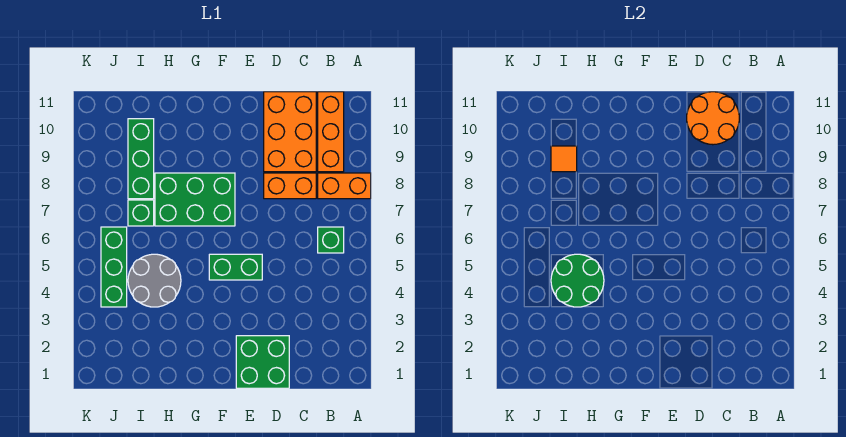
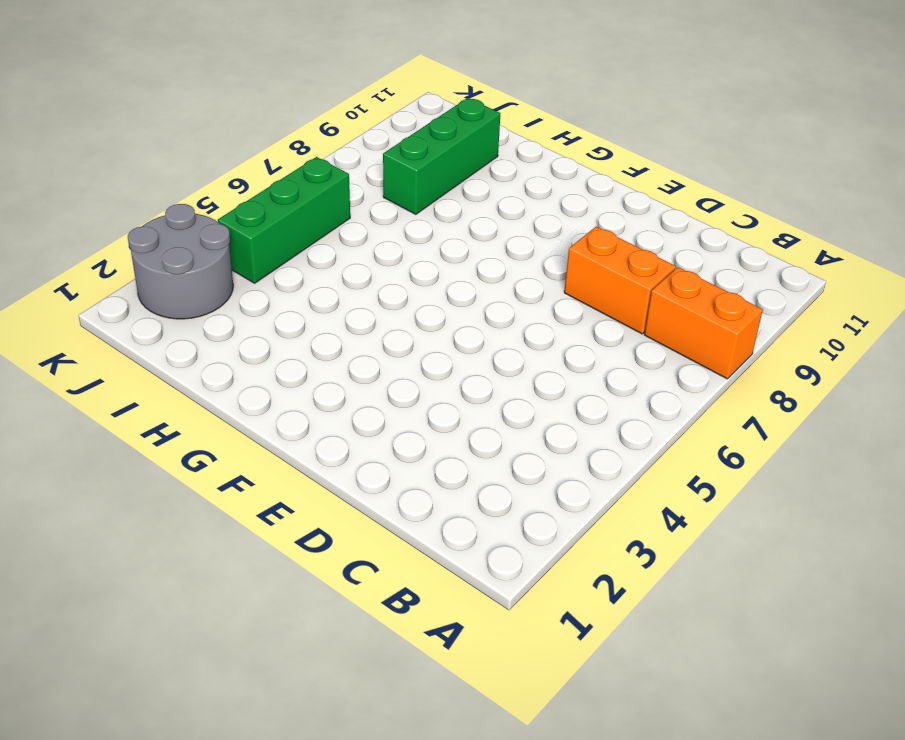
grey round brick J2:K3 level 1 -> grey round brick H4:I5 level 1
none -> green brick B6 level 1
none -> orange brick B9:B11 level 1
none -> orange brick C9:D11 level 1

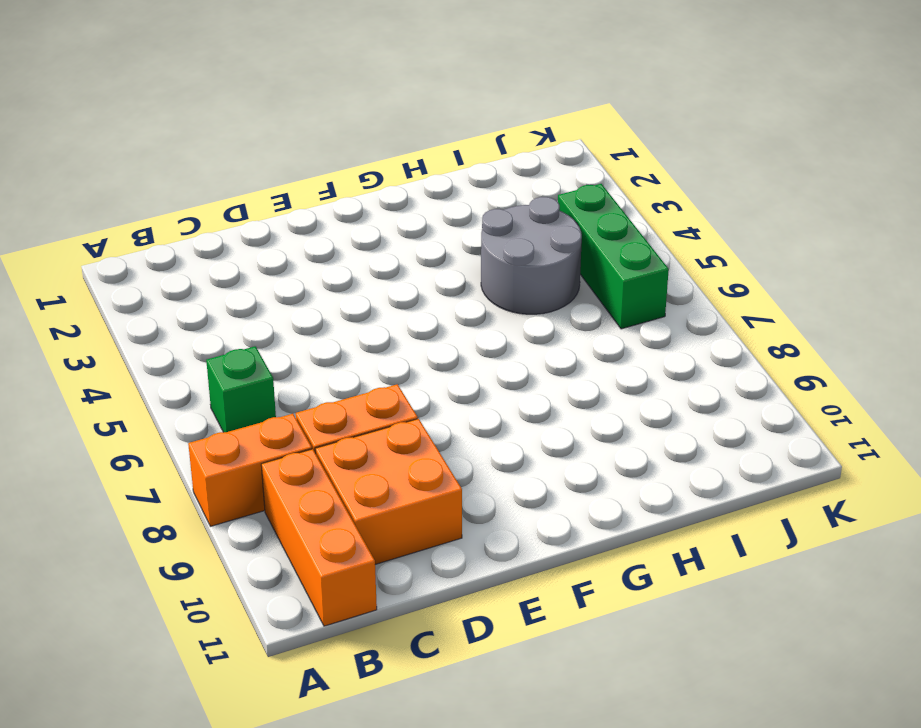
orange brick C9:D10 level 1 -> orange brick C9:D11 level 1
none -> green brick D1:E2 level 1
none -> green brick E5:F5 level 1
none -> green brick F7:H8 level 1

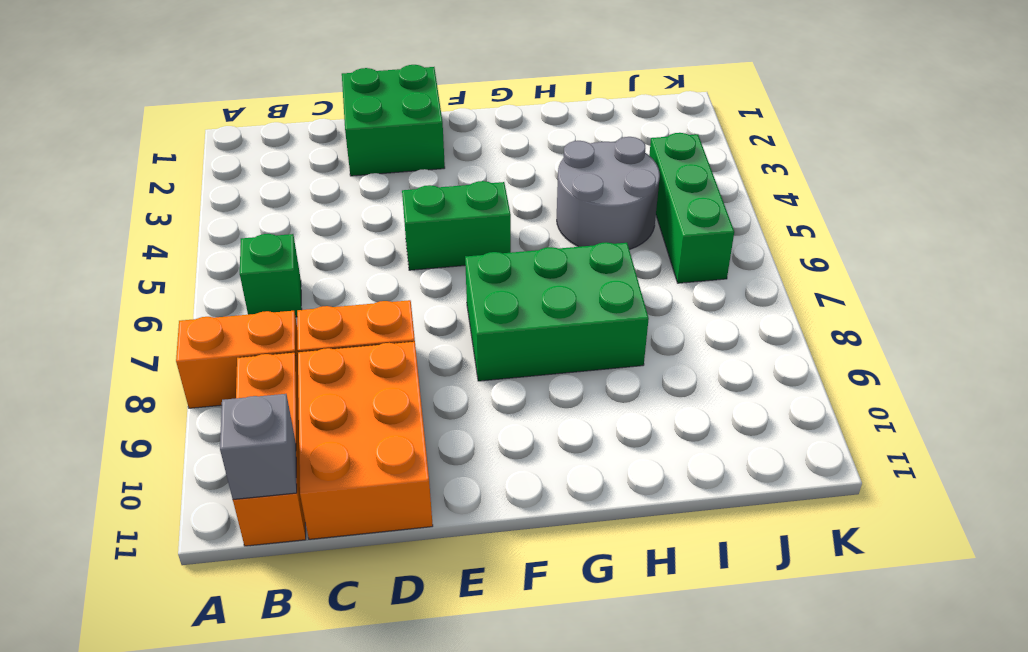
grey brick B11 level 2 -> none
none -> green brick I7 level 1
none -> green brick I8:I10 level 1
none -> orange round brick C10:D11 level 2

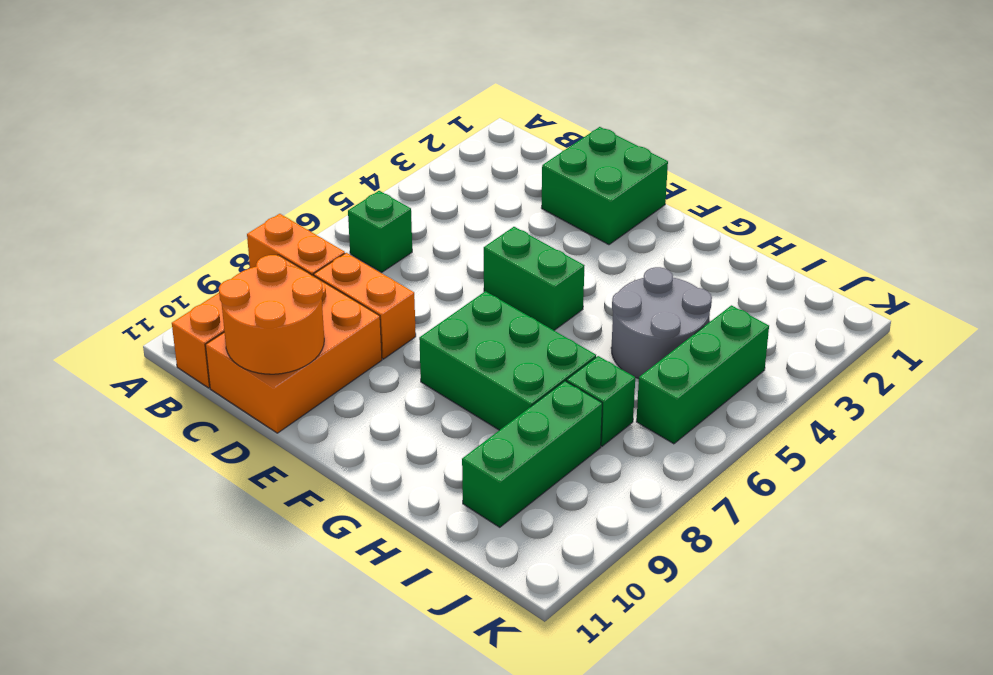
none -> green round brick H4:I5 level 2
none -> orange tile I9 level 2

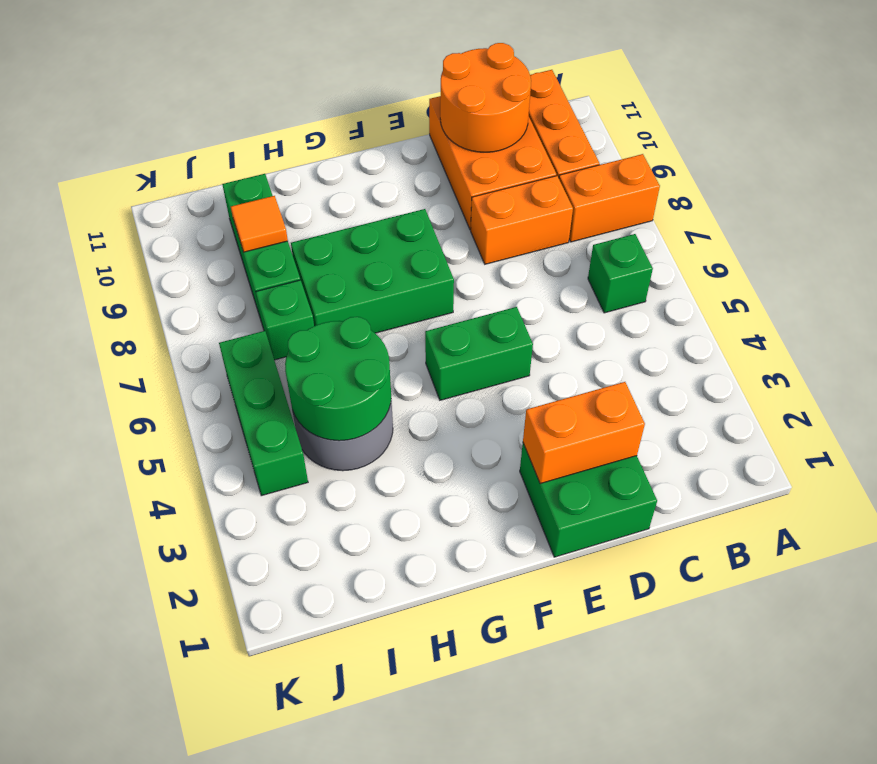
orange brick D2:E2 level 2 -> none

